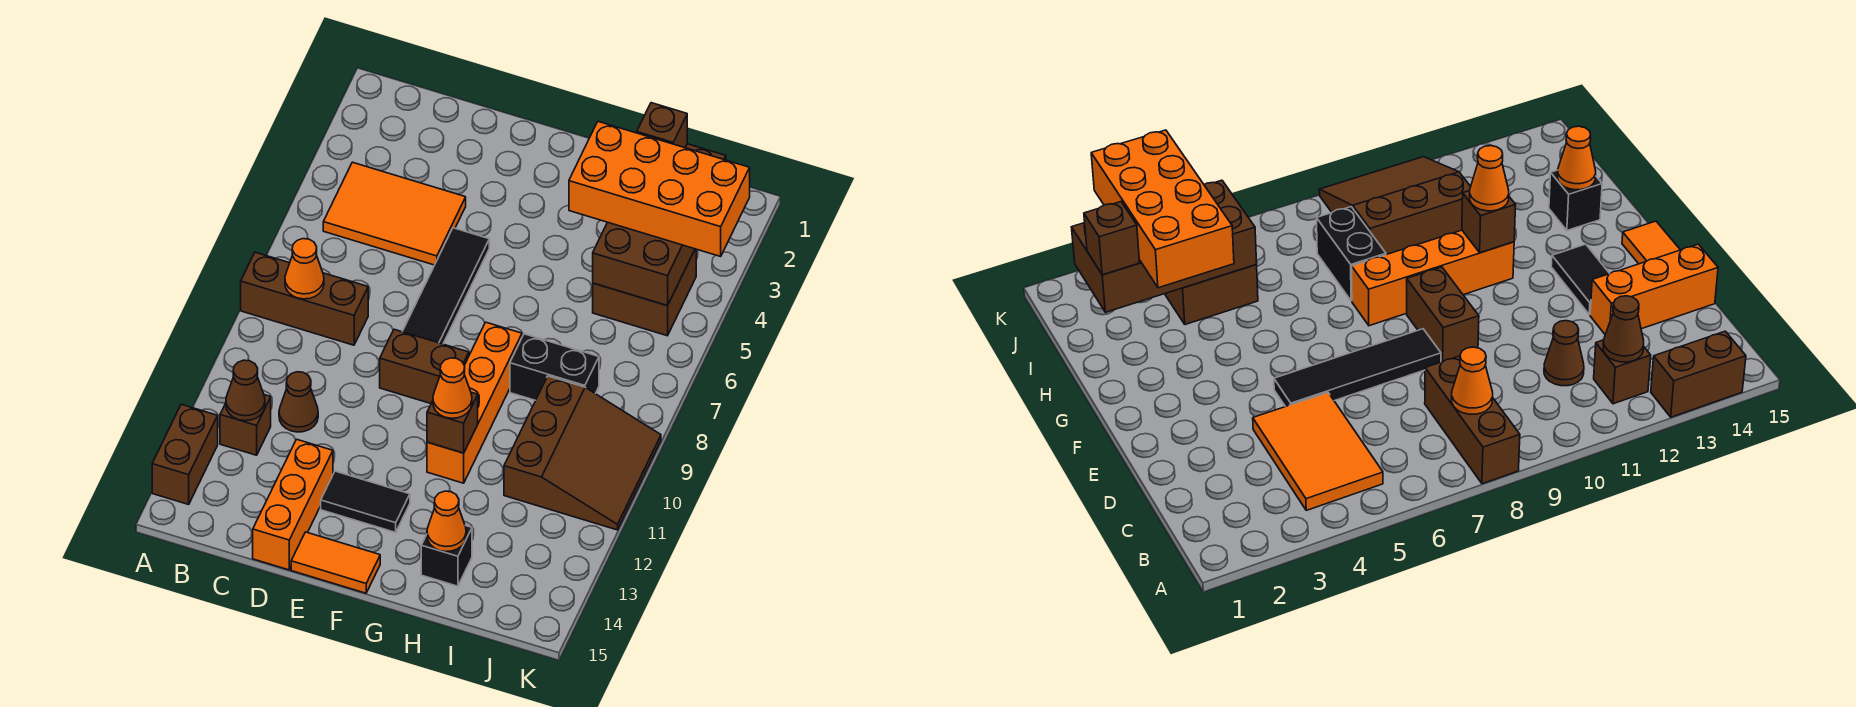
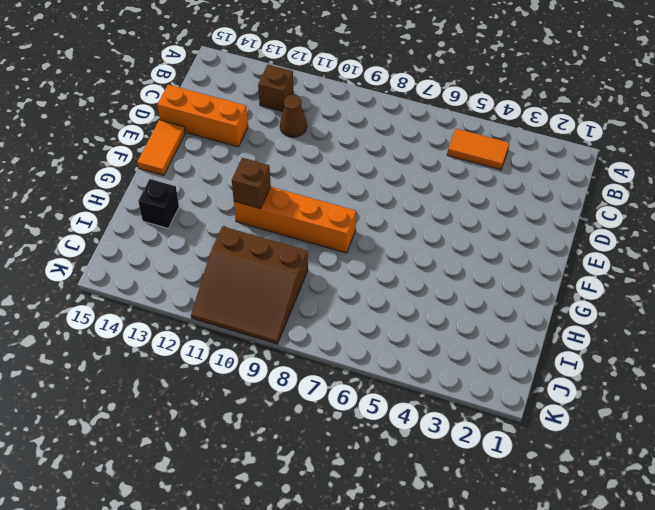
orange tile B4:B5 level 1 -> orange tile B4:D5 level 1
none -> brown brick A8:C8 level 1
none -> brown brick A13:A14 level 1
none -> black tile E5:E8 level 1

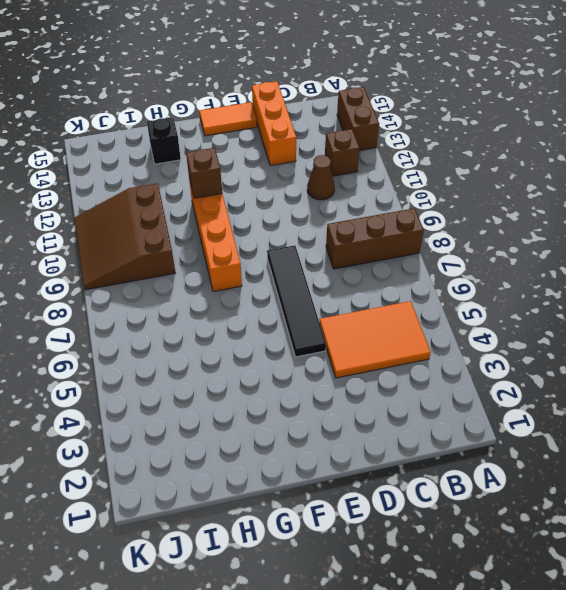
none -> brown brick E9:F9 level 1
none -> black tile E13:F13 level 1
none -> black brick H8:I8 level 1

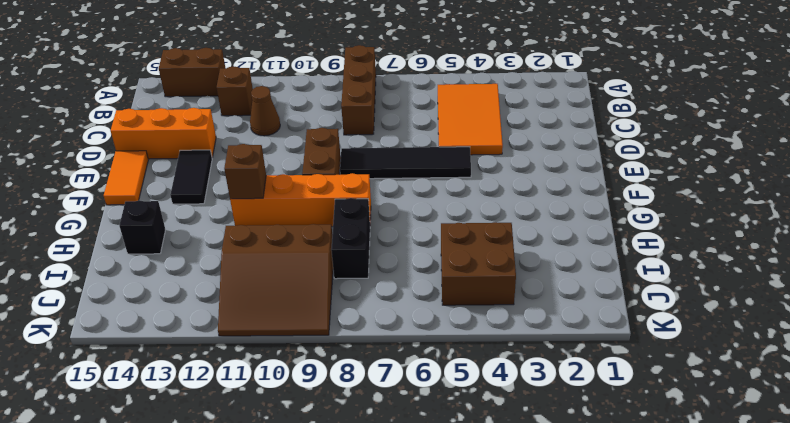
none -> orange cone B8 level 2
none -> brown cone B12 level 2
none -> orange cone H14 level 2

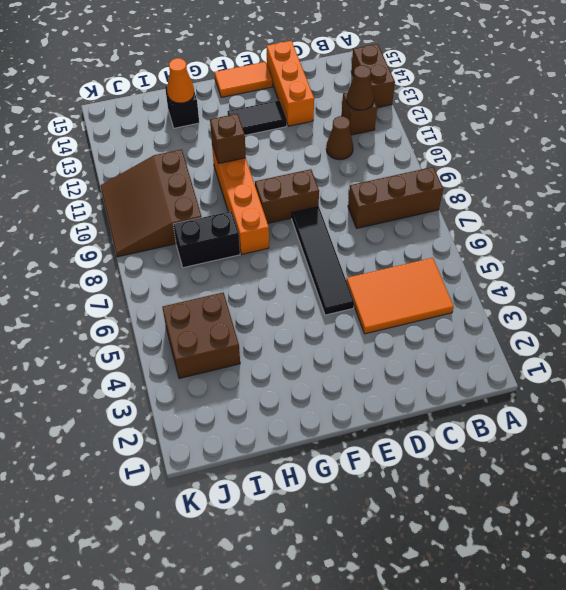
none -> orange cone B8 level 2
none -> brown brick I2:J5 level 2
none -> orange cone G11 level 3

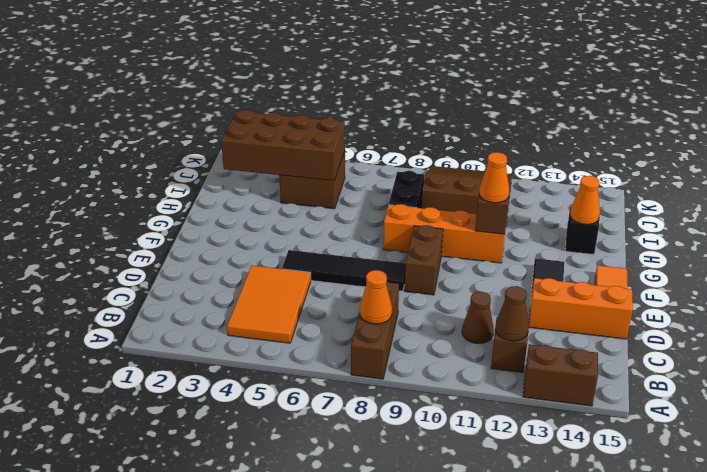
none -> orange brick H3:K4 level 3
none -> brown brick I2 level 3

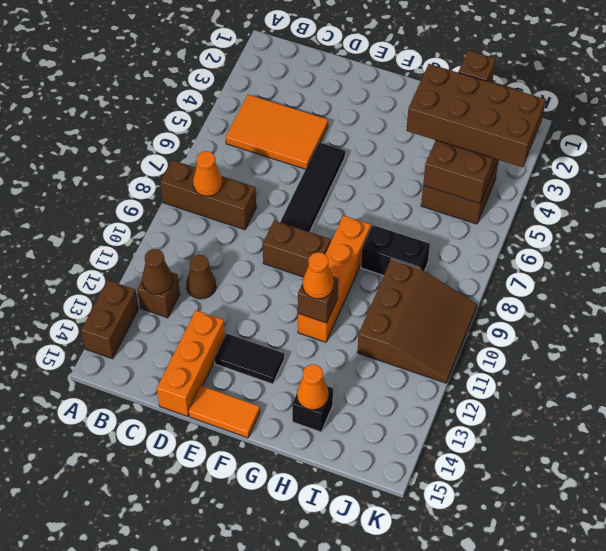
brown brick H3:K4 level 3 -> orange brick H3:K4 level 3

